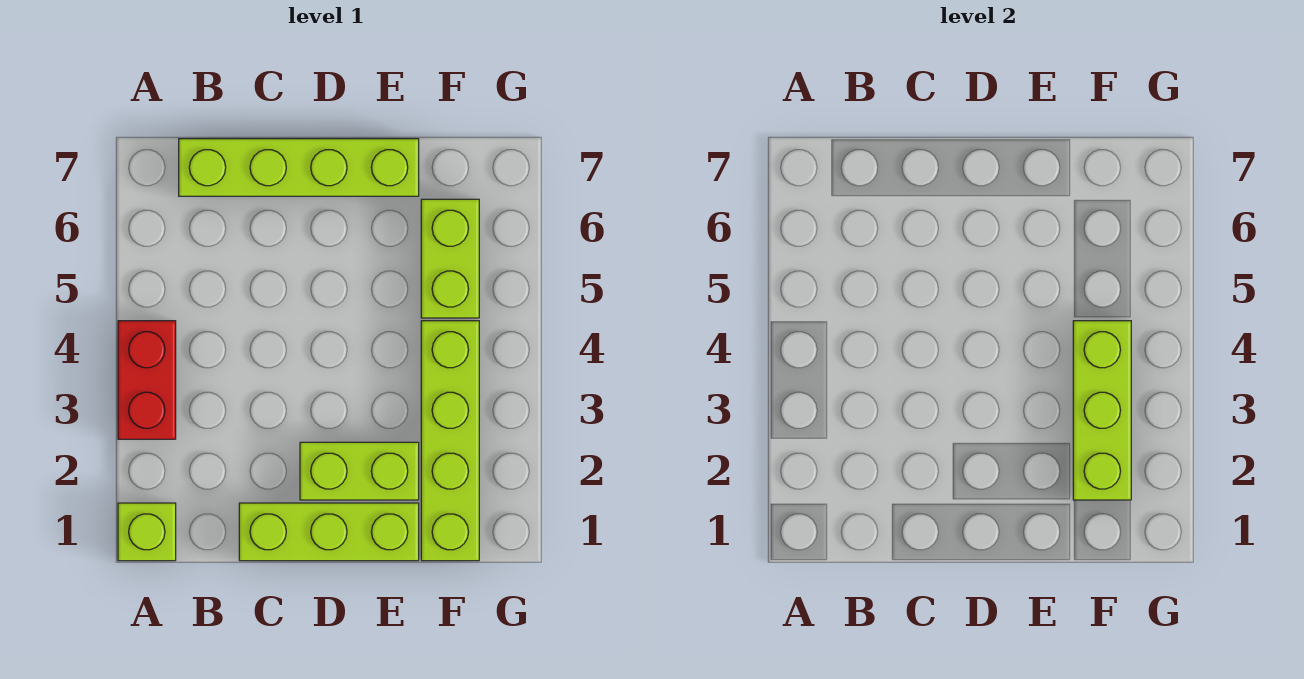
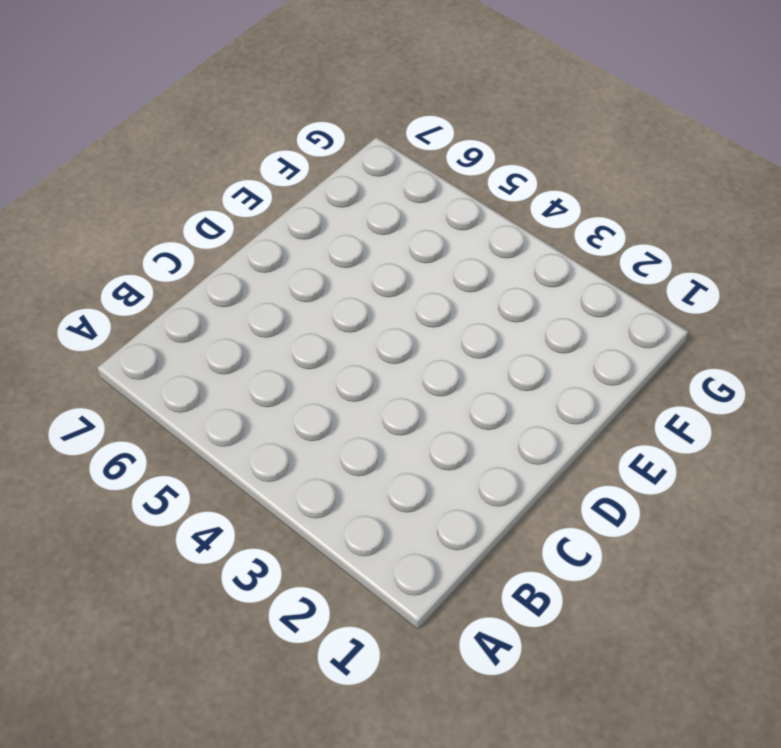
none -> lime brick A1 level 1
none -> red brick A3:A4 level 1

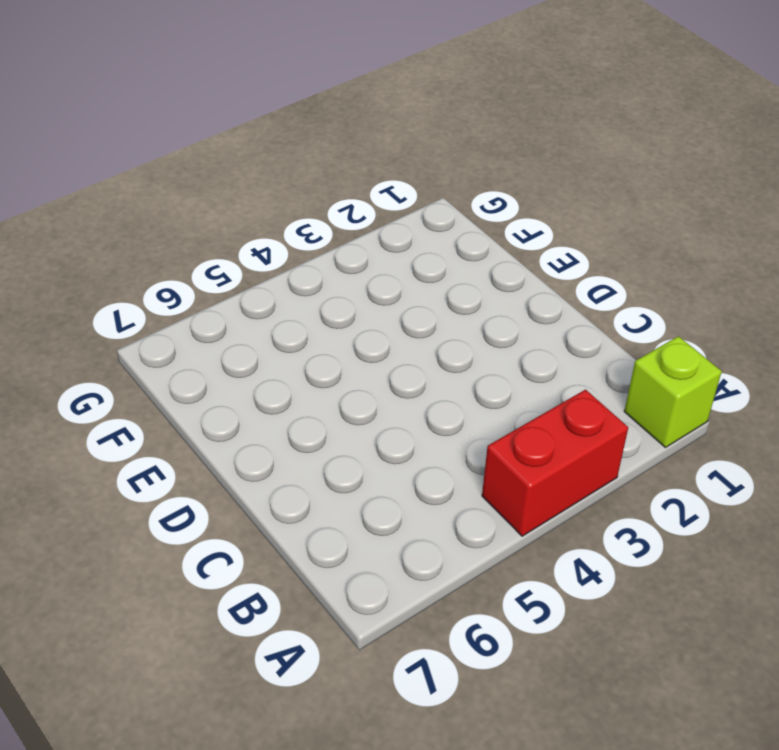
none -> lime brick B7:E7 level 1
none -> lime brick C1:E1 level 1

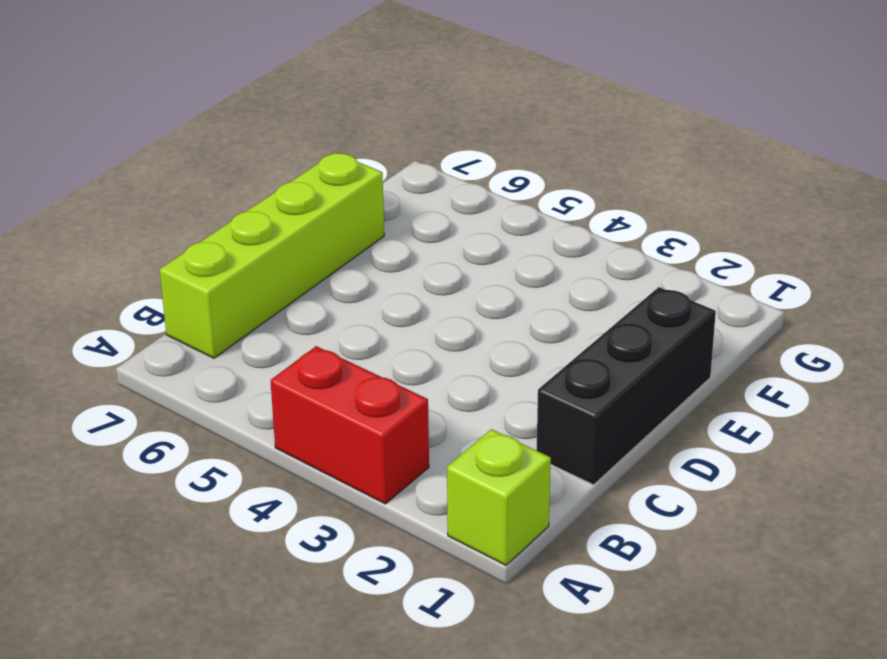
black brick C1:E1 level 1 -> lime brick C1:E1 level 1
none -> lime brick D2:E2 level 1
none -> lime brick F1:F4 level 1

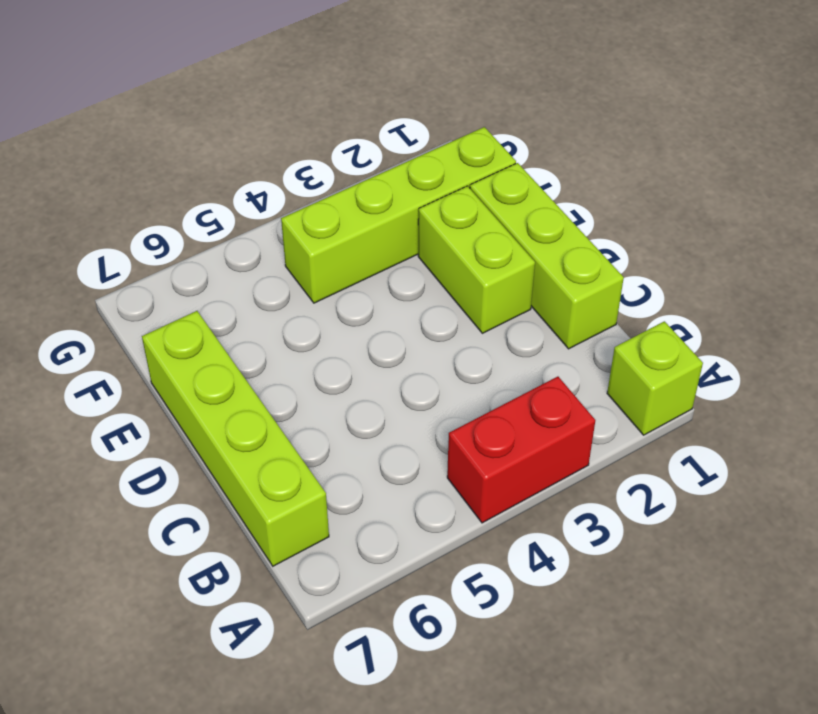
none -> lime brick F5:F6 level 1
none -> lime brick F2:F4 level 2

